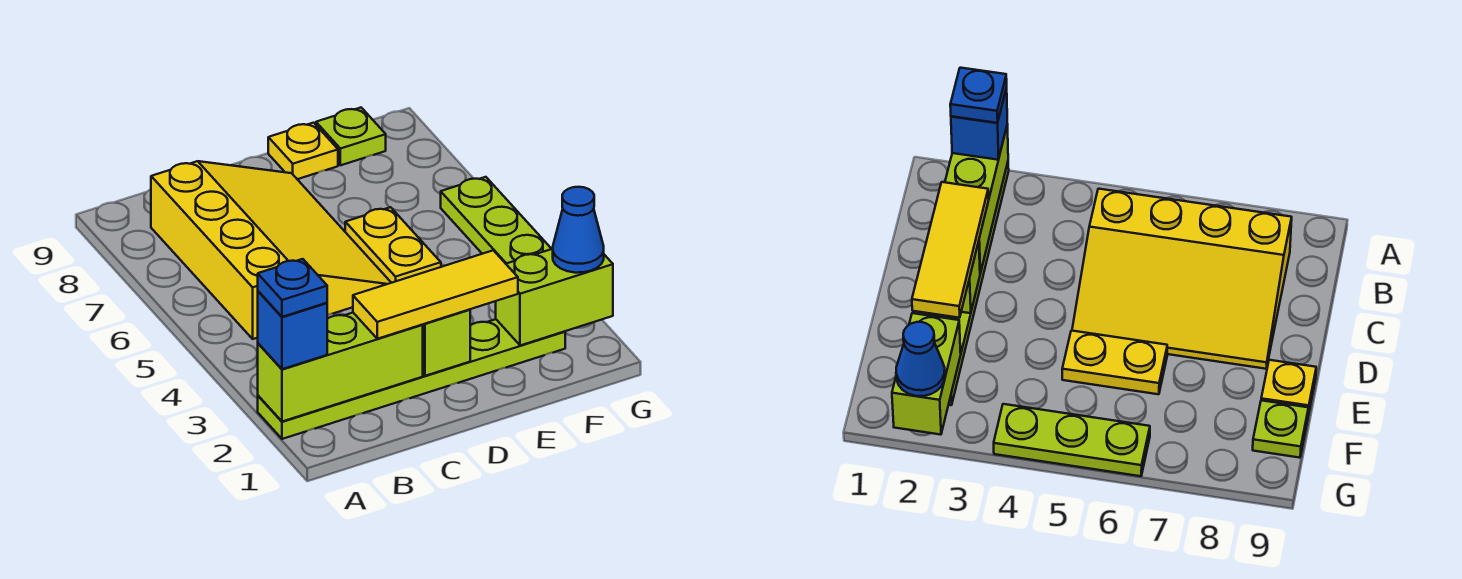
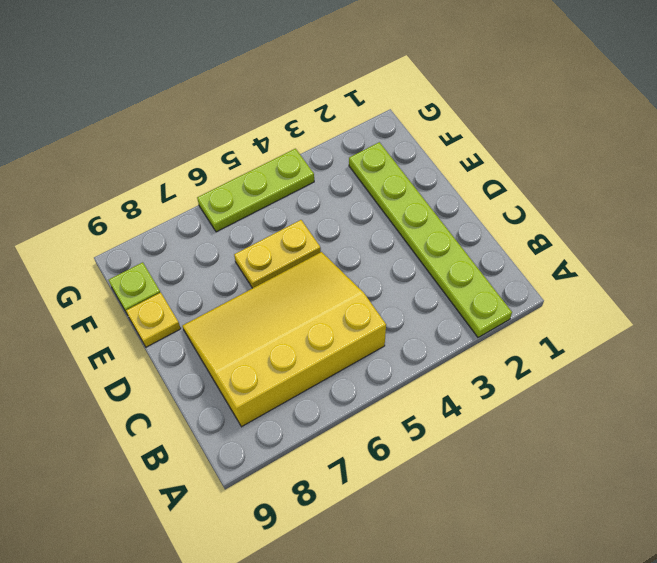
none -> lime brick A2:C2 level 2
none -> lime brick D2 level 2
none -> lime brick F2:G2 level 2

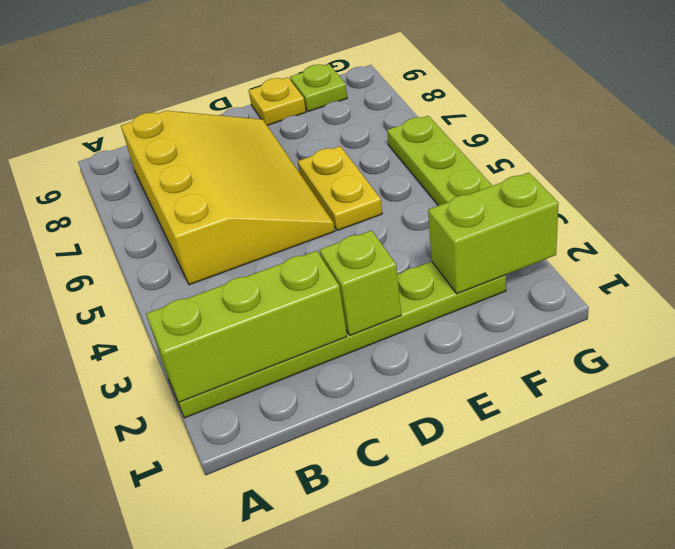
none -> blue brick A2 level 3
none -> yellow tile C2:E2 level 3
none -> blue cone G2 level 3

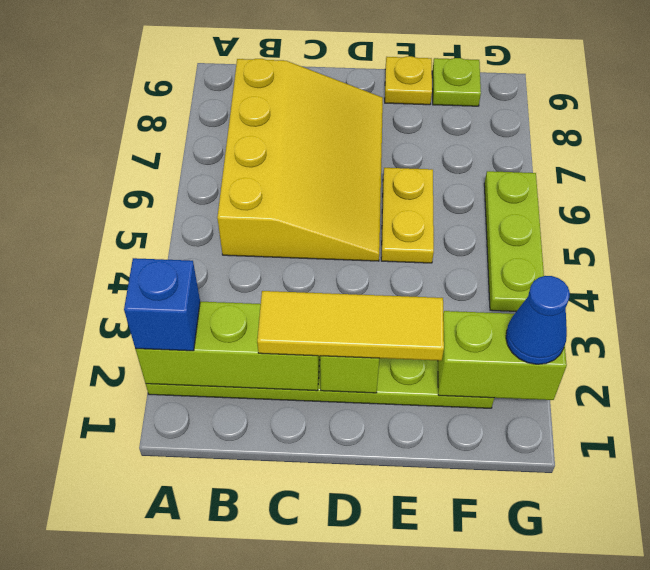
none -> blue plate A2 level 4

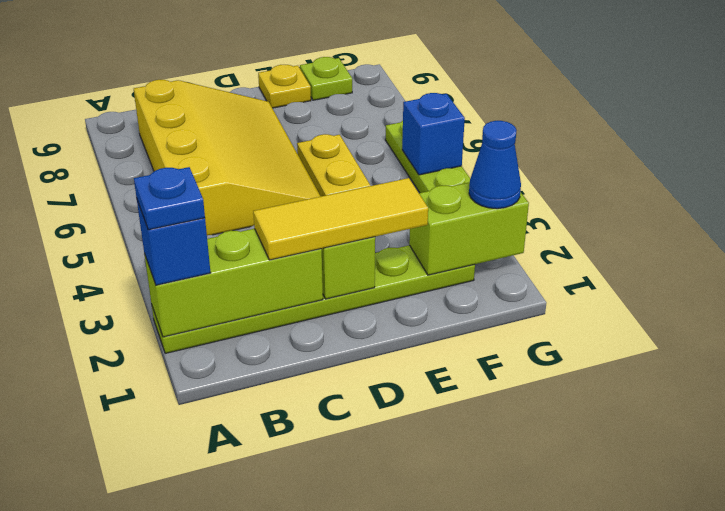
blue brick G5 level 2 -> none

